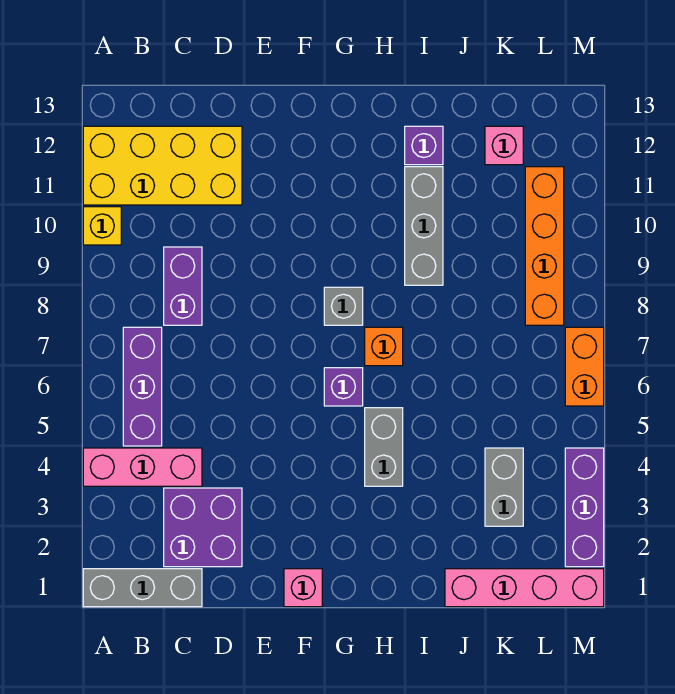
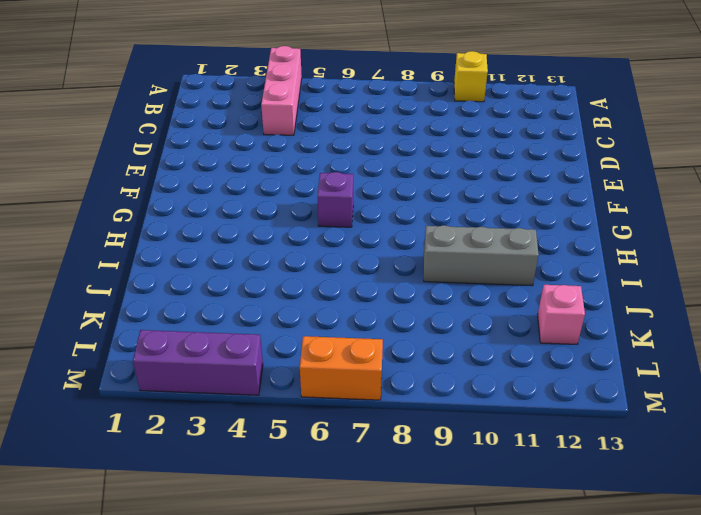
none -> grey brick A1:C1 level 1
none -> yellow brick A11:D12 level 1
none -> purple brick B5:B7 level 1

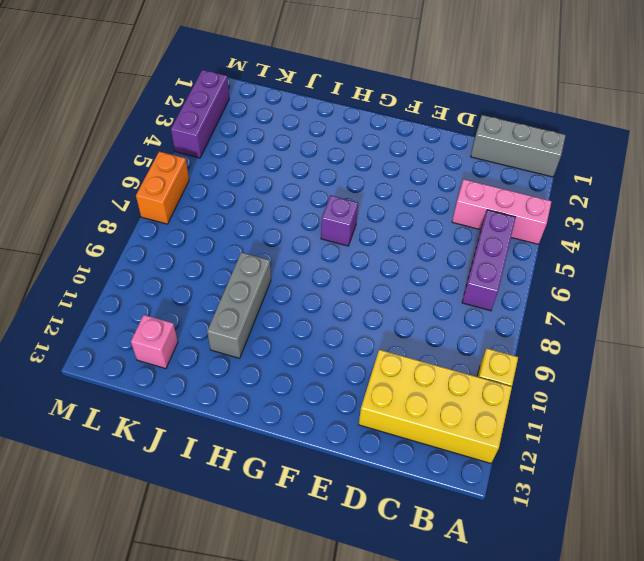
none -> purple brick C2:D3 level 1
none -> purple brick C8:C9 level 1
none -> pink brick F1 level 1

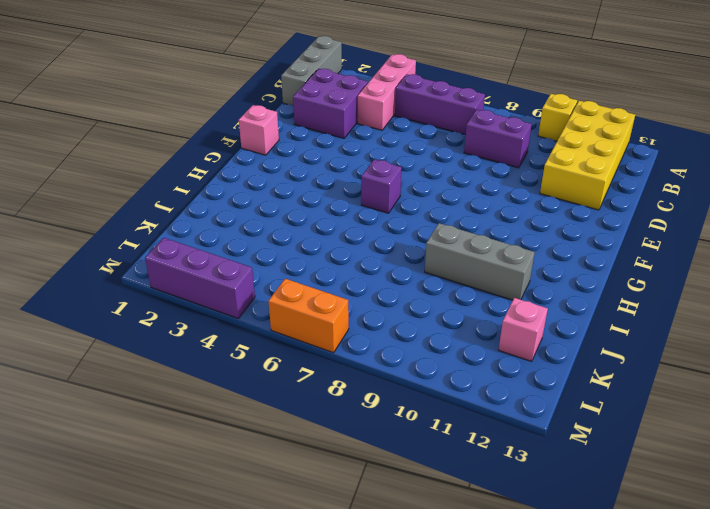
none -> grey brick G8 level 1
none -> grey brick H4:H5 level 1
none -> orange brick H7 level 1

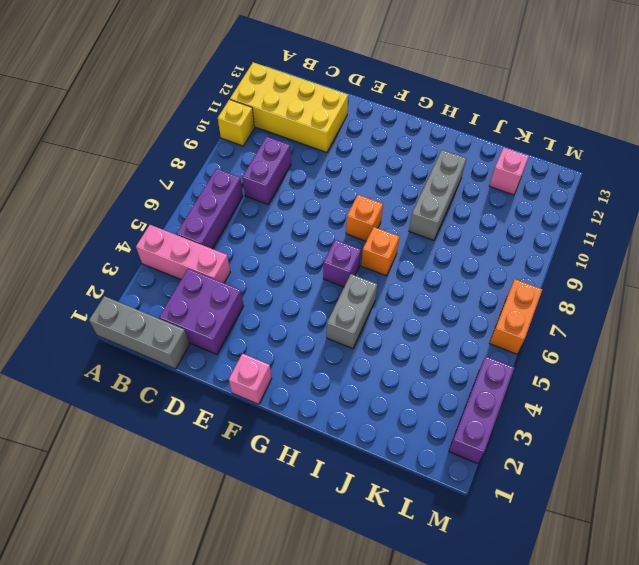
orange brick G8 level 1 -> grey brick G8 level 1
none -> purple brick I12 level 1
none -> pink brick J1:M1 level 1
none -> grey brick K3:K4 level 1

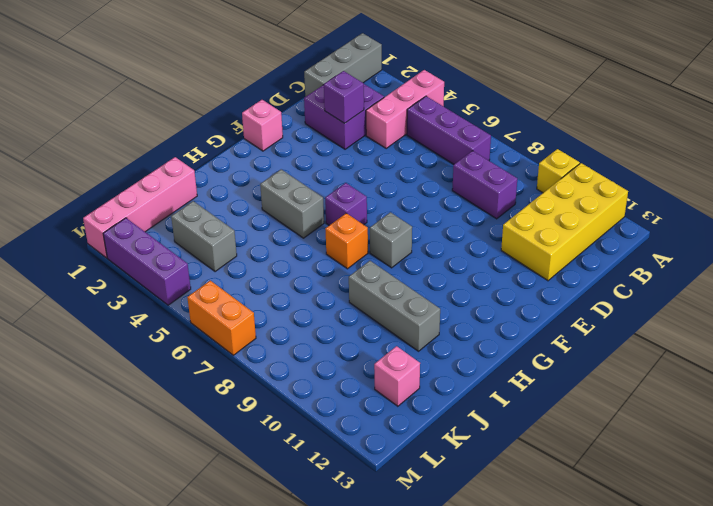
purple brick D3 level 2 -> purple brick I12 level 1
none -> orange brick L8:L11 level 1

